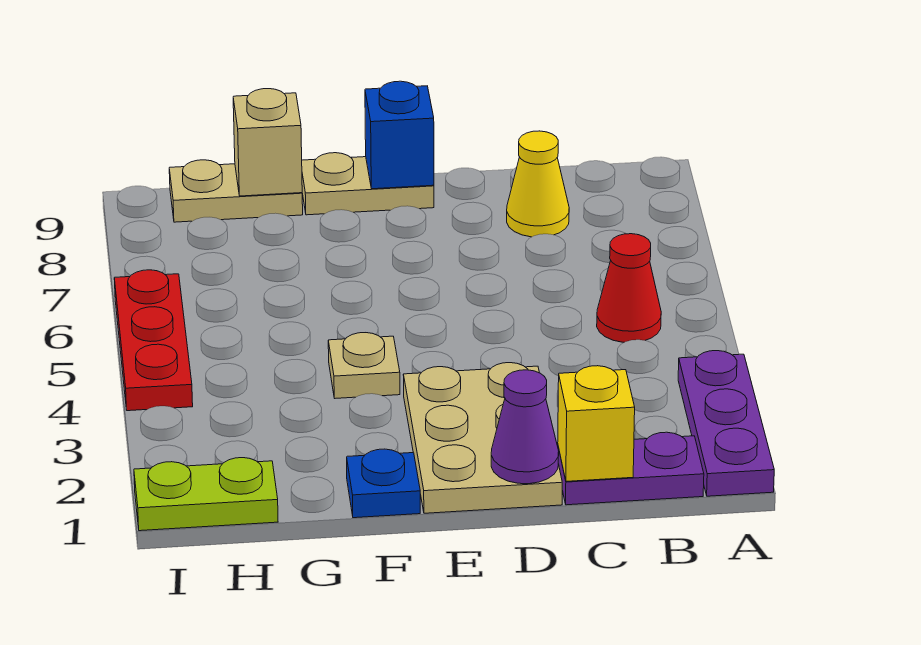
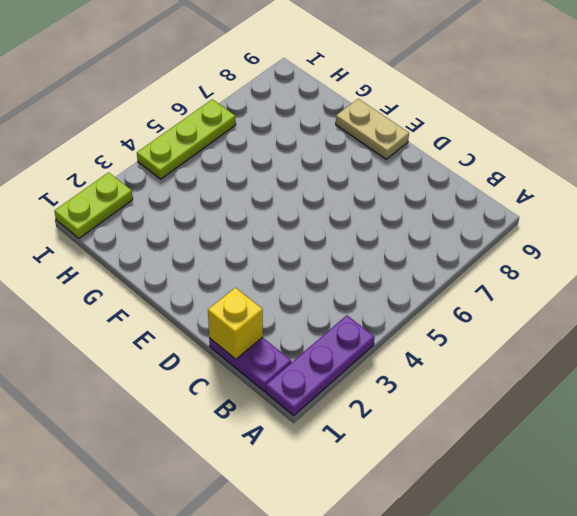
lime plate I1:I2 level 1 -> lime plate H1:I1 level 1
lime plate I4:I6 level 1 -> red plate I4:I6 level 1
none -> red cone B5 level 1
none -> yellow cone C8 level 1
none -> tan plate D1:E3 level 1

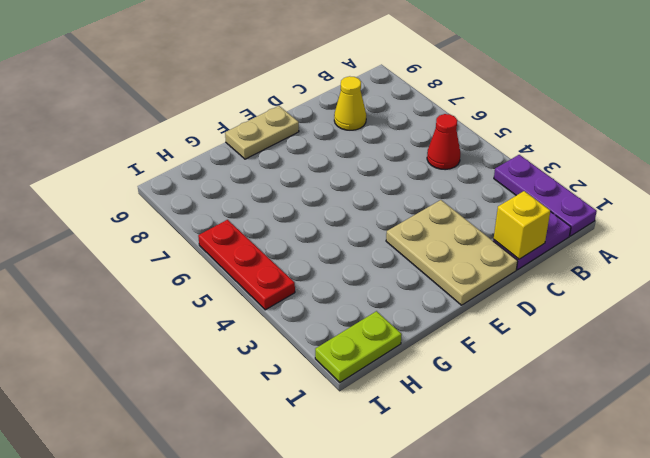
none -> blue plate F1 level 1
none -> tan plate F4 level 1
none -> tan plate G9:H9 level 1

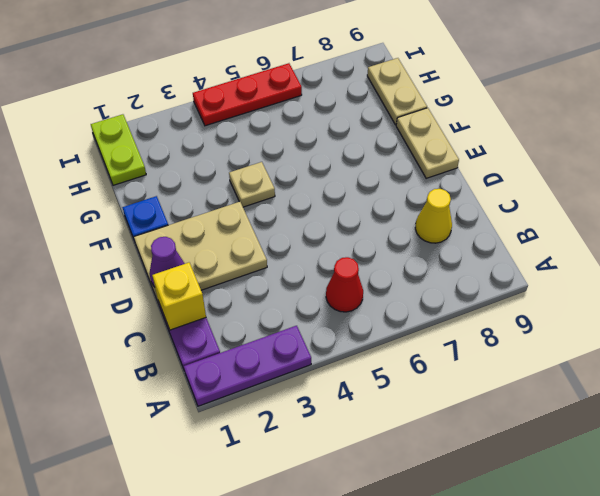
none -> blue brick E9 level 2
none -> tan brick G9 level 2

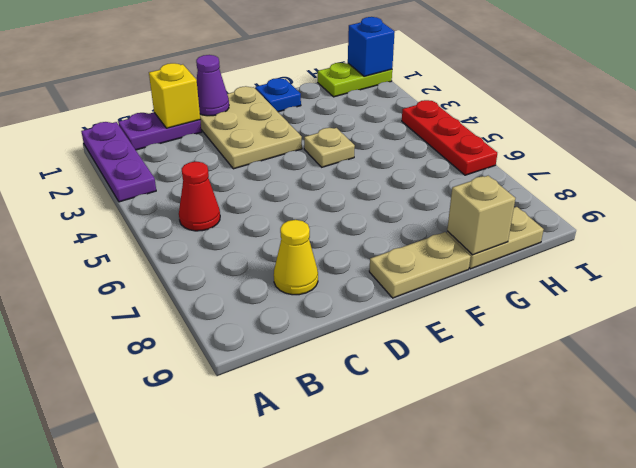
blue brick I1 level 2 -> blue brick E9 level 2

